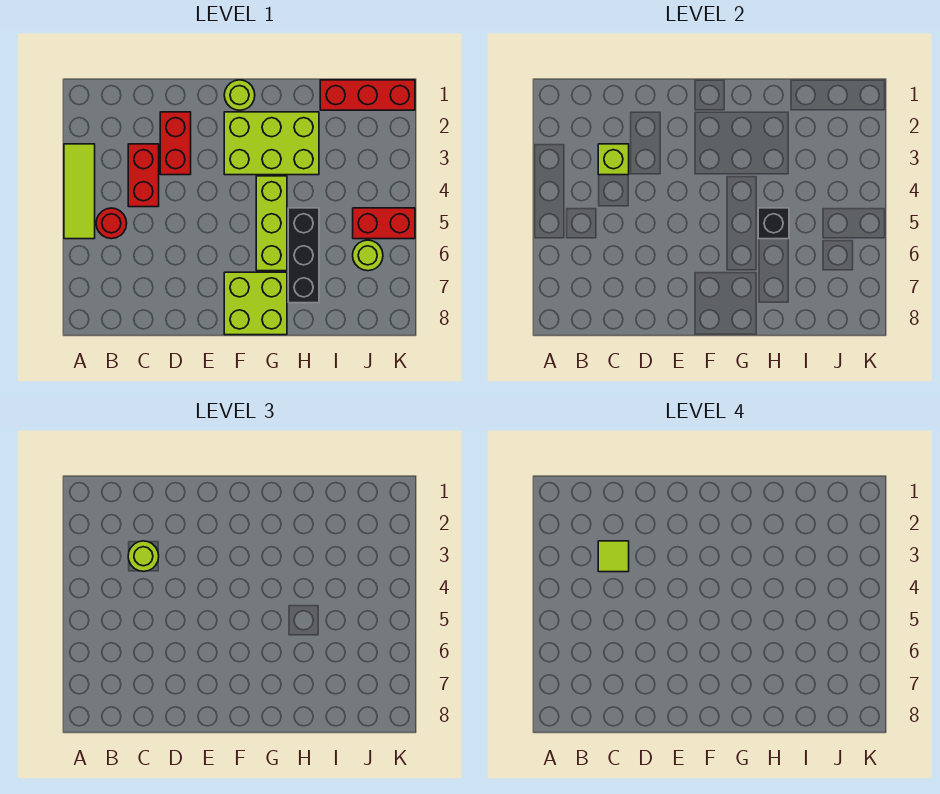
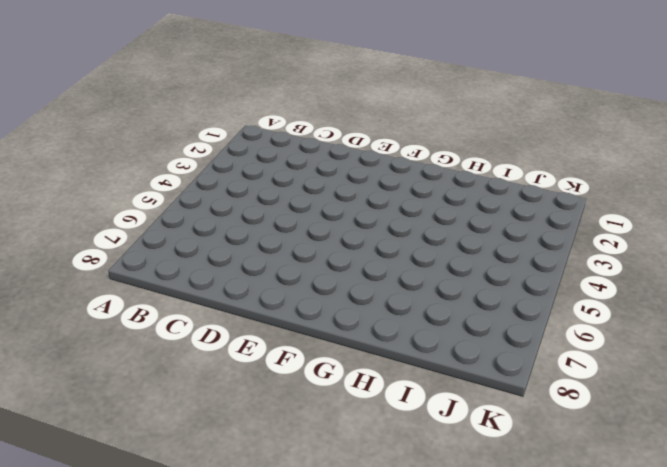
none -> lime tile A3:A5 level 1
none -> red round brick B5 level 1
none -> red brick C3:C4 level 1

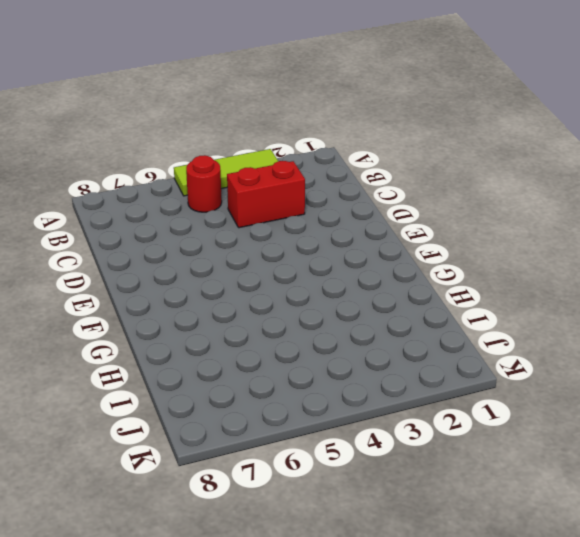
none -> red brick D2:D3 level 1
none -> lime round brick F1 level 1
none -> lime brick F2:H3 level 1

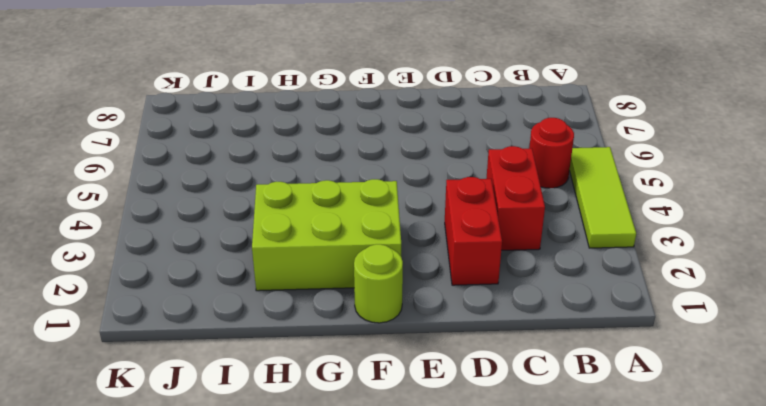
none -> lime brick F7:G8 level 1
none -> lime brick G4:G6 level 1
none -> black brick H5:H7 level 1

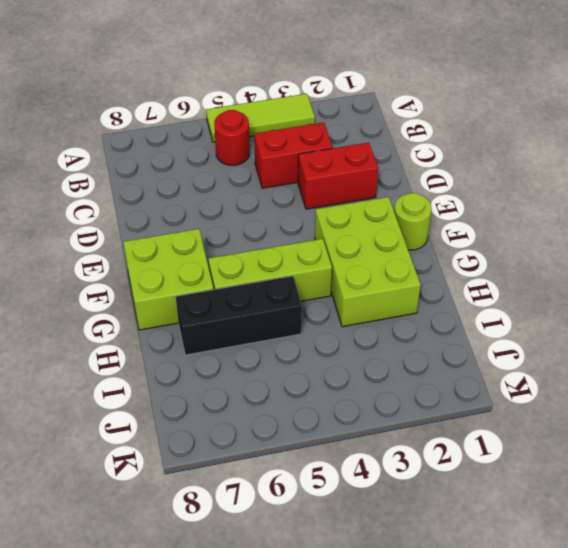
none -> red brick I1:K1 level 1
none -> red brick J5:K5 level 1
none -> lime round brick J6 level 1

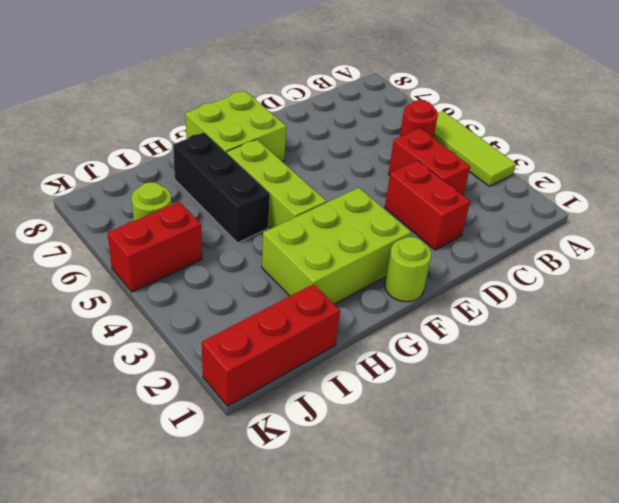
none -> lime brick C3 level 2
none -> black brick H5 level 2
none -> lime round brick C3 level 3

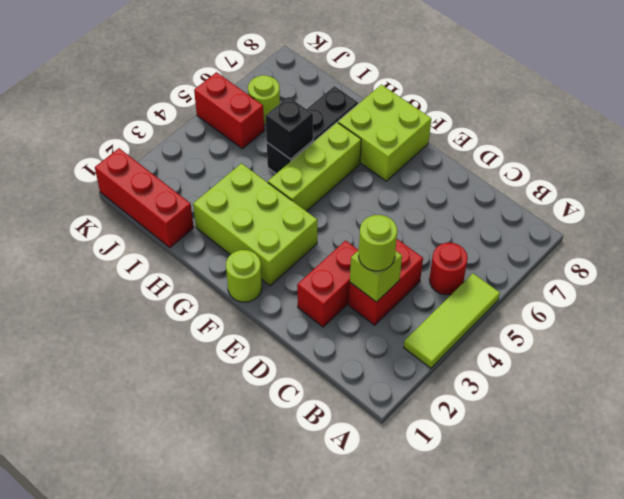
none -> lime tile C3 level 4

